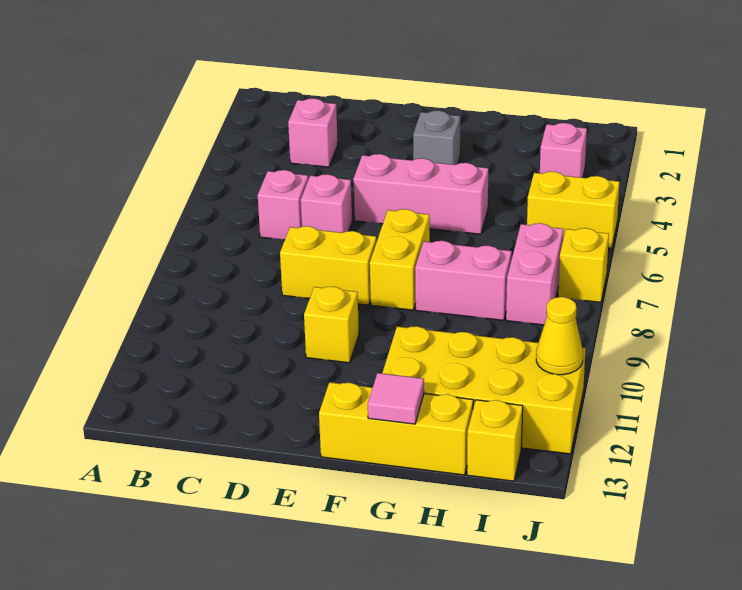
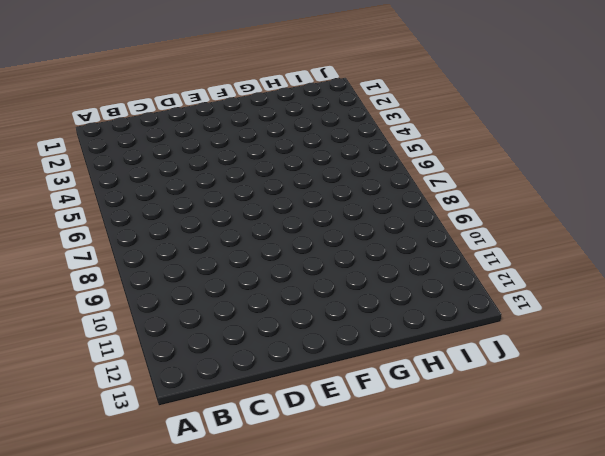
none -> pink brick C3 level 1
none -> pink brick C6 level 1
none -> pink brick D6 level 1

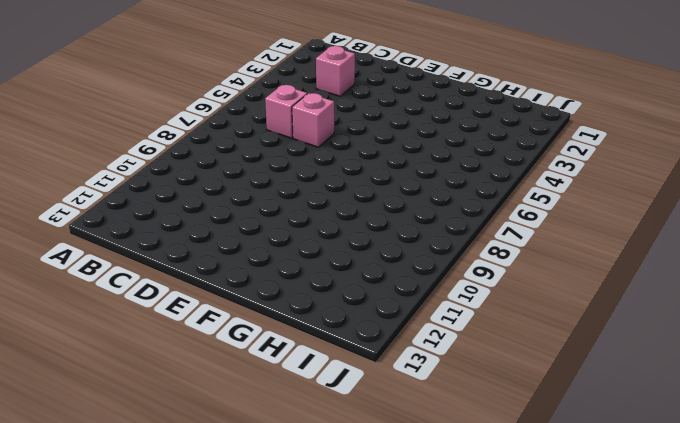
none -> yellow brick D8:E8 level 1
none -> pink brick E5:G5 level 1
none -> yellow brick E10 level 1

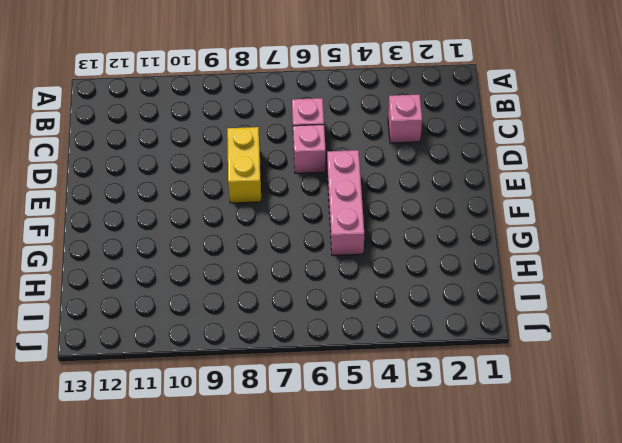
none -> yellow brick E10 level 1
none -> grey brick F3 level 1
none -> yellow brick F7:F8 level 1

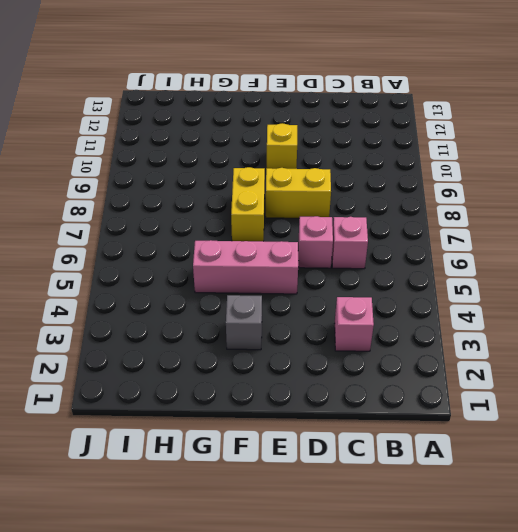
none -> yellow brick F13:H13 level 1
none -> pink brick G8:H8 level 1
none -> yellow brick G11:J12 level 1

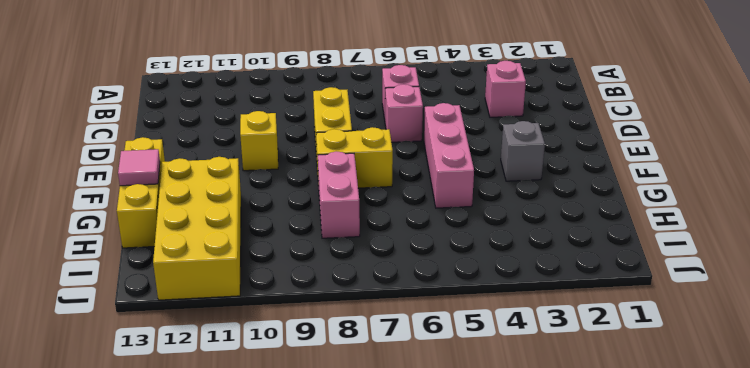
none -> pink brick I3 level 1
none -> yellow brick I5:J5 level 1
none -> pink brick I7:I8 level 1

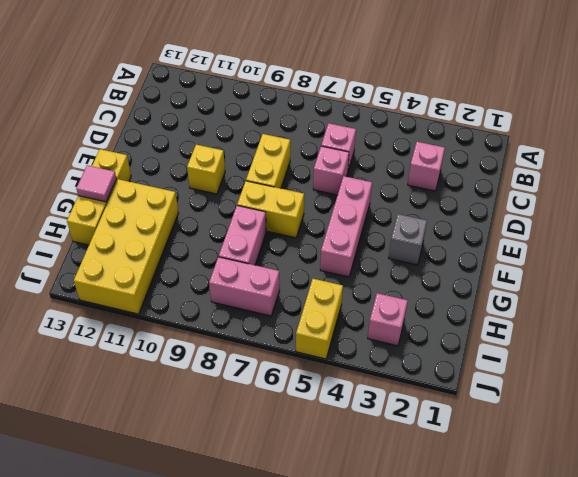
none -> yellow brick I13 level 1
none -> yellow brick J7 level 1
none -> yellow cone J11 level 2

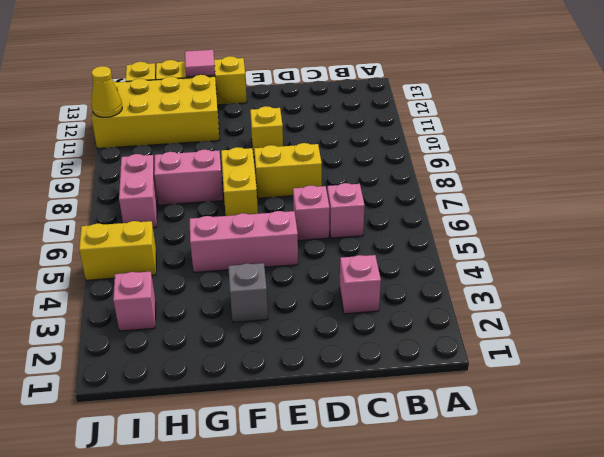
none -> yellow brick J7 level 1

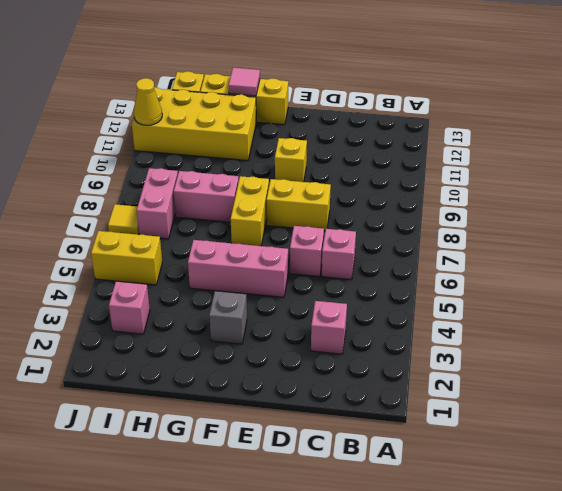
yellow tile J7 level 1 -> yellow brick J7 level 1

